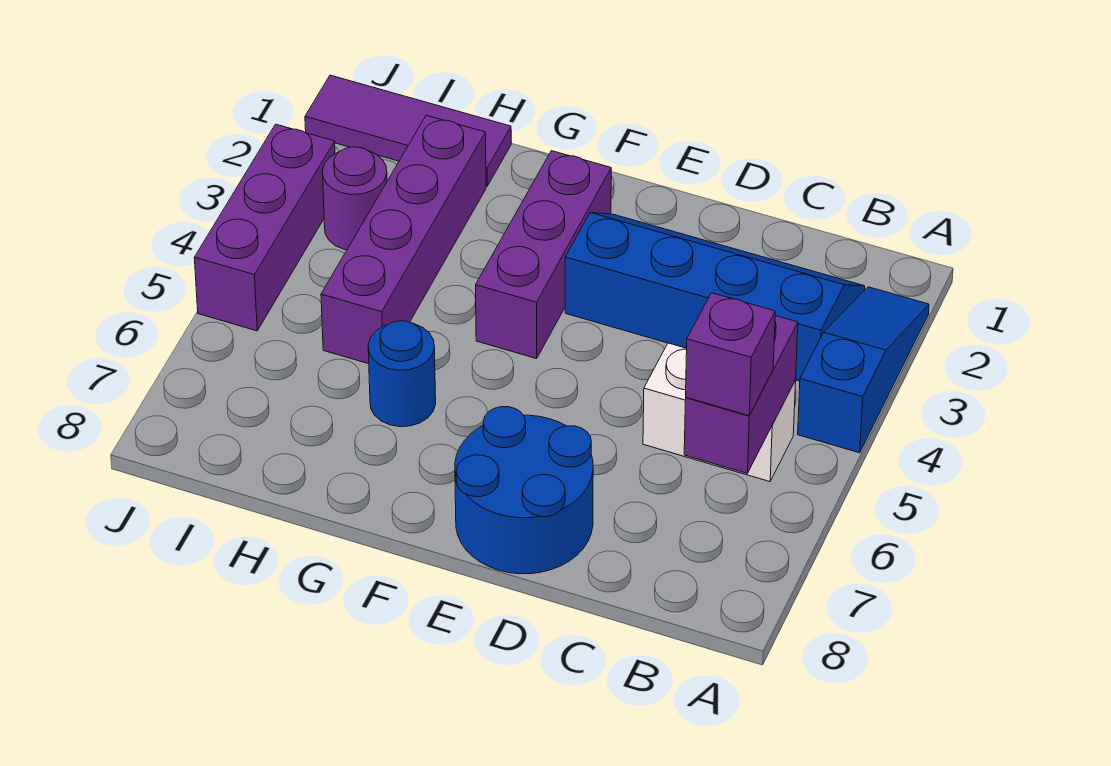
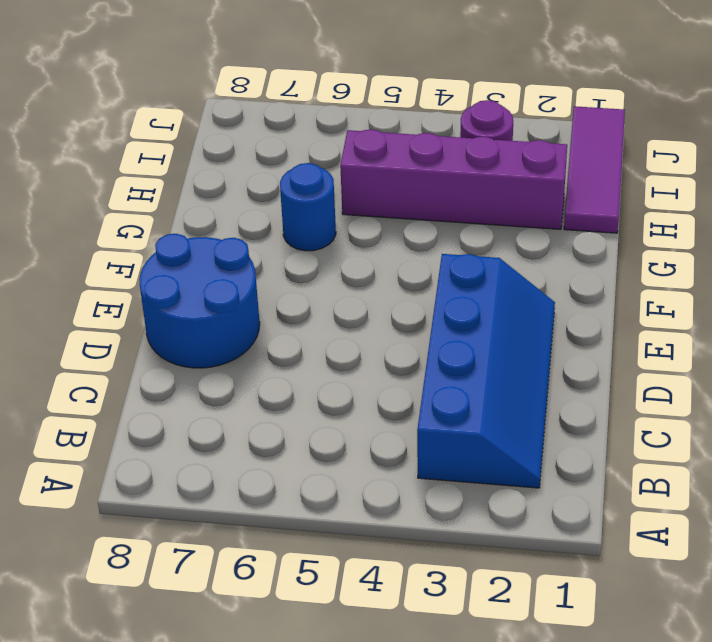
none -> blue slope A2:A4 level 1 top 4
none -> white brick B5:C5 level 1
none -> purple brick F2:F4 level 1

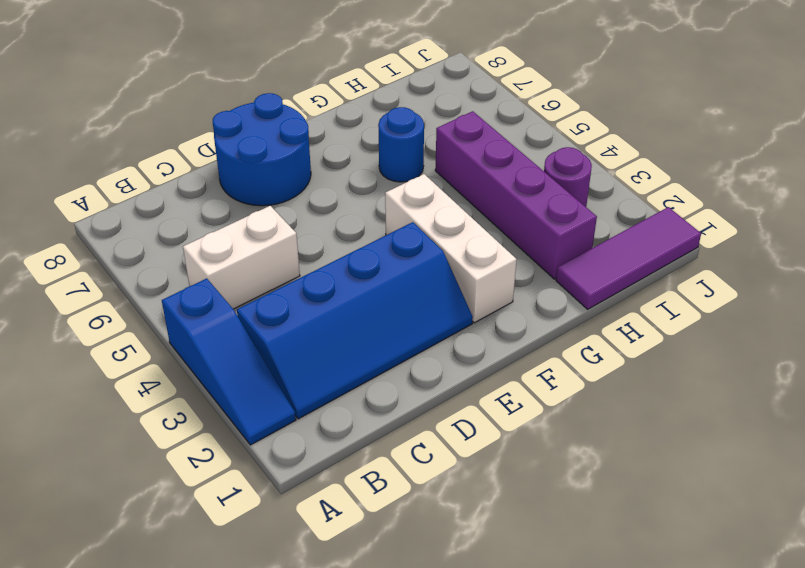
white brick F2:F4 level 1 -> purple brick F2:F4 level 1
none -> purple brick J3:J5 level 1
none -> purple brick B5:B6 level 2
none -> purple brick B6 level 3

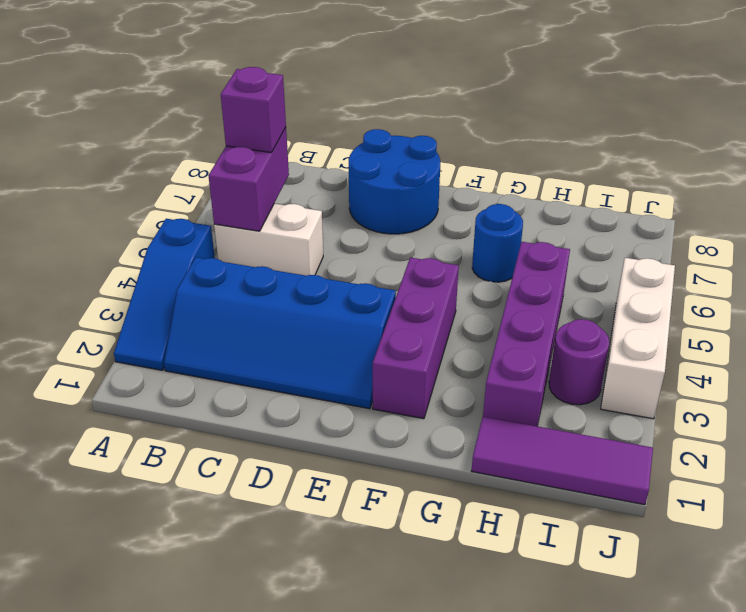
white brick J3:J5 level 1 -> purple brick J3:J5 level 1

